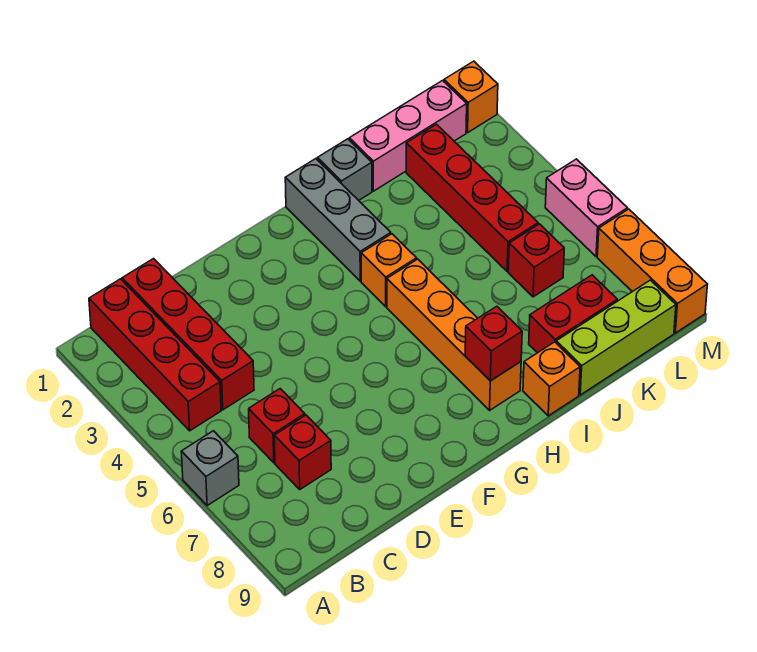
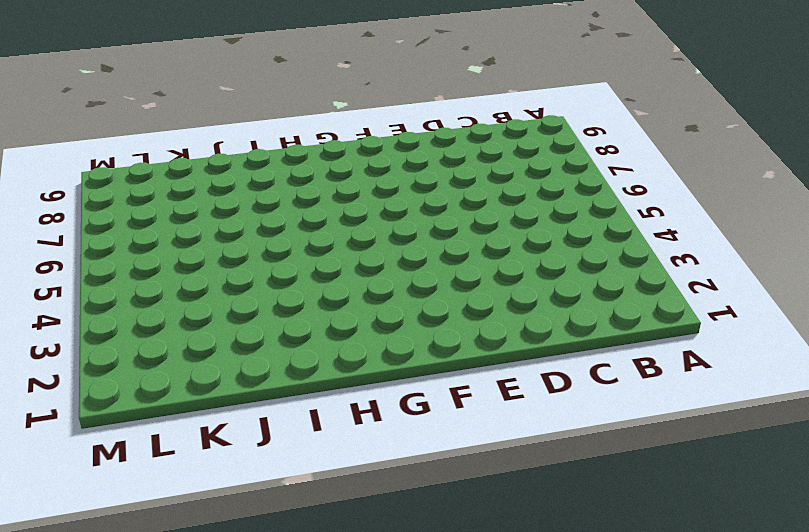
none -> grey brick A6 level 1
none -> red brick B1:B4 level 1
none -> red brick C1:C4 level 1

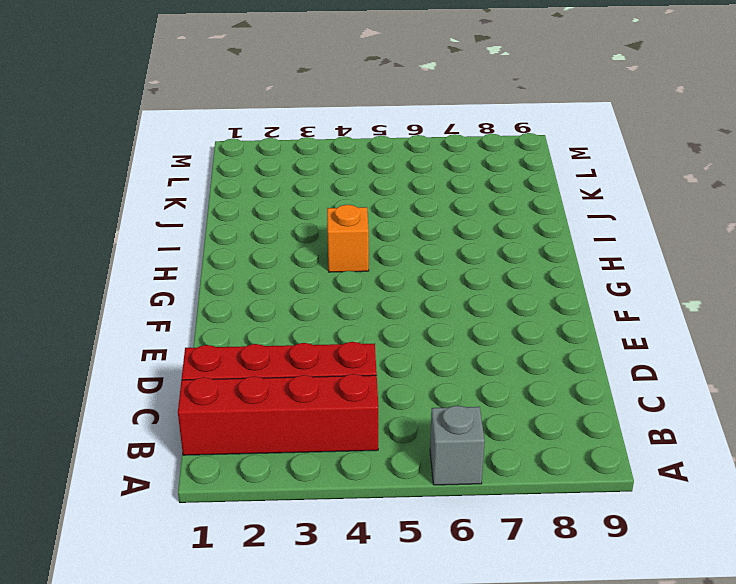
none -> red brick C6 level 1
none -> red brick C7 level 1
none -> grey brick H1:H3 level 1

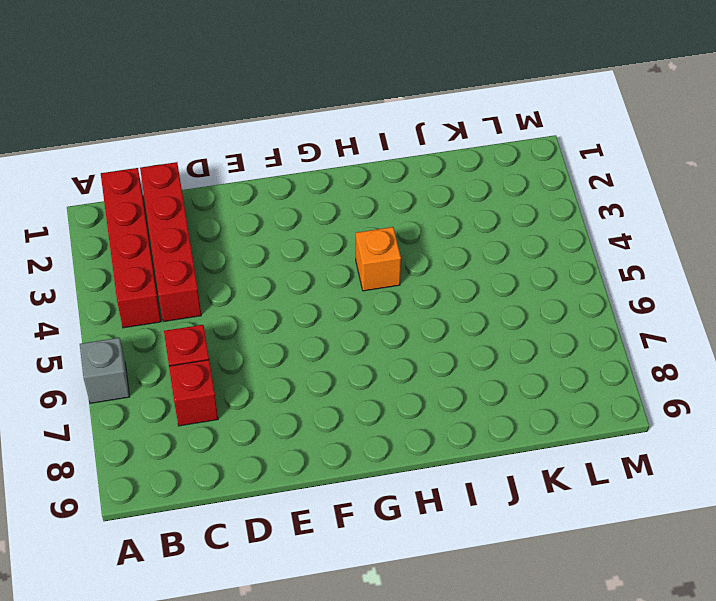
none -> grey brick H1:H3 level 1
none -> orange brick H5:H8 level 1
none -> grey brick I1 level 1

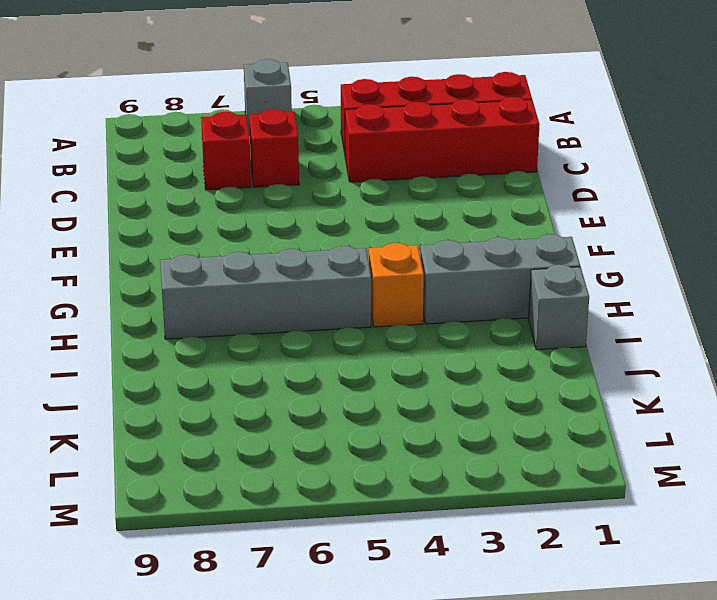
grey brick H5:H8 level 1 -> orange brick H5:H8 level 1
none -> orange brick I9 level 1
none -> pink brick J1:L1 level 1
none -> red brick J8:K8 level 1

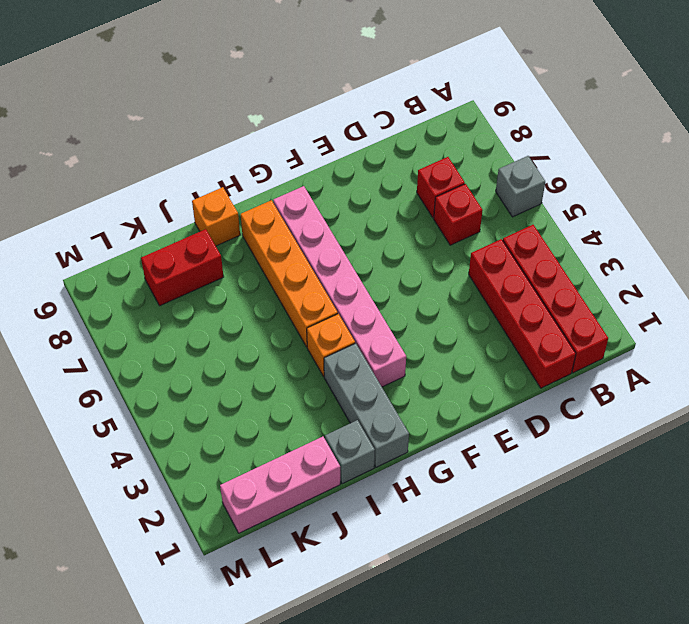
pink brick G3:G8 level 1 -> none
none -> lime brick J9:L9 level 1
none -> red brick K2:K5 level 1
none -> red brick K6 level 1

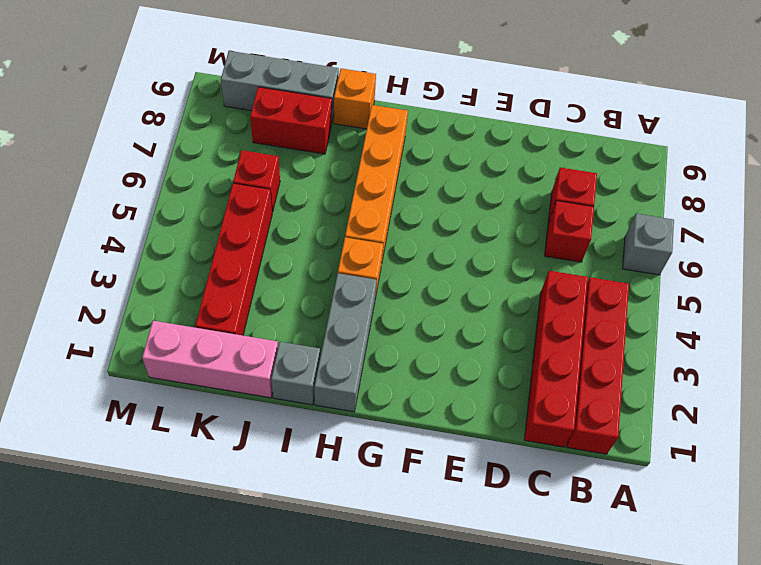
grey brick J9:L9 level 1 -> lime brick J9:L9 level 1
none -> orange brick M1 level 1
none -> pink brick M5:M6 level 1
none -> orange brick M7:M9 level 1

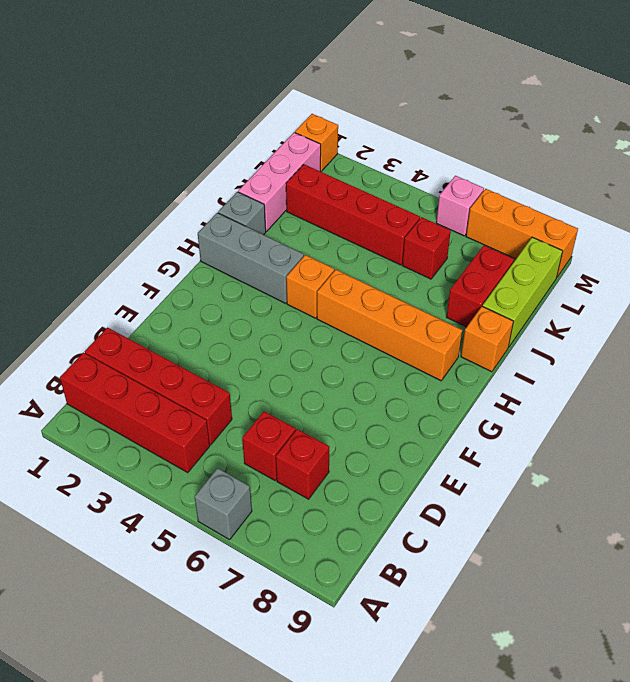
pink brick M6 level 1 -> pink brick M5:M6 level 1
none -> red brick H8 level 2

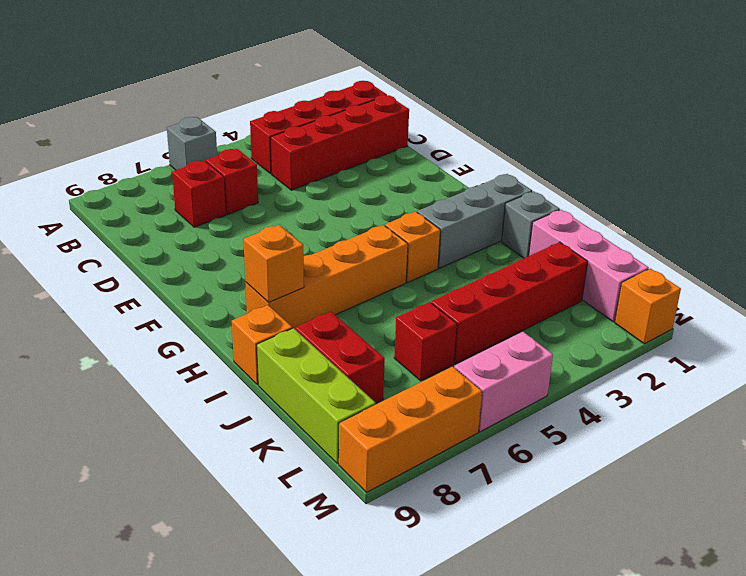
orange brick H8 level 2 -> red brick H8 level 2

